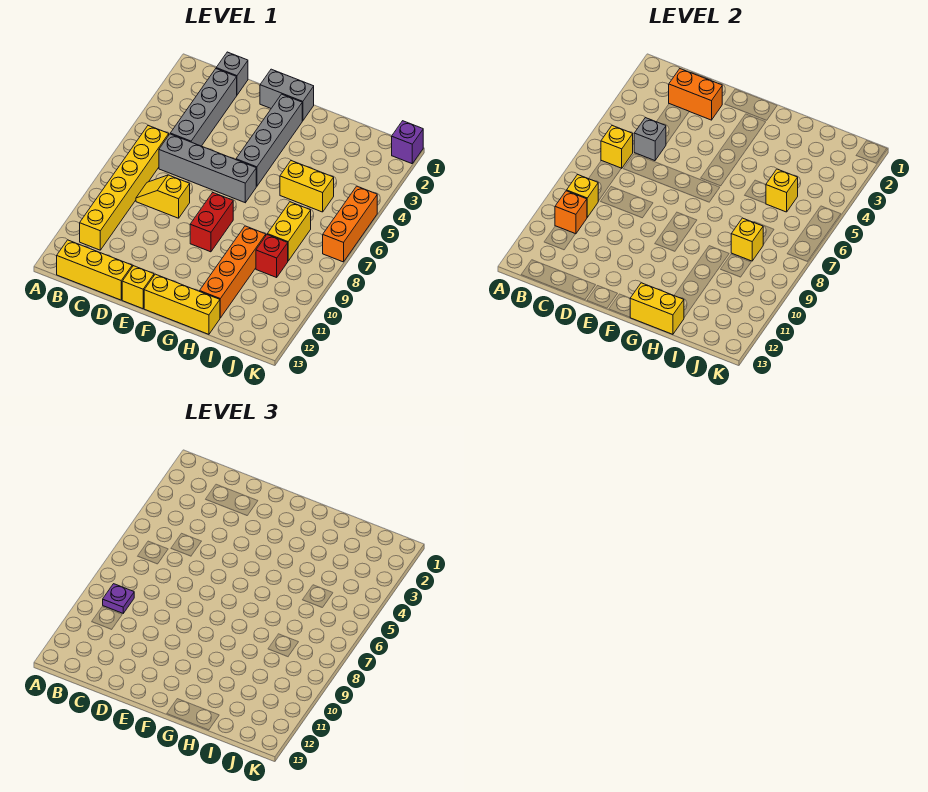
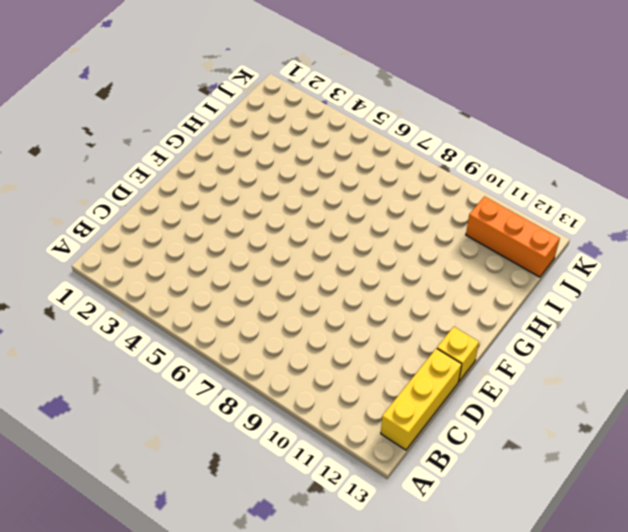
orange brick J11:J13 level 1 -> orange brick K5:K7 level 1
none -> yellow brick B6:B11 level 1
none -> grey brick C1 level 1
none -> grey brick C2:C5 level 1

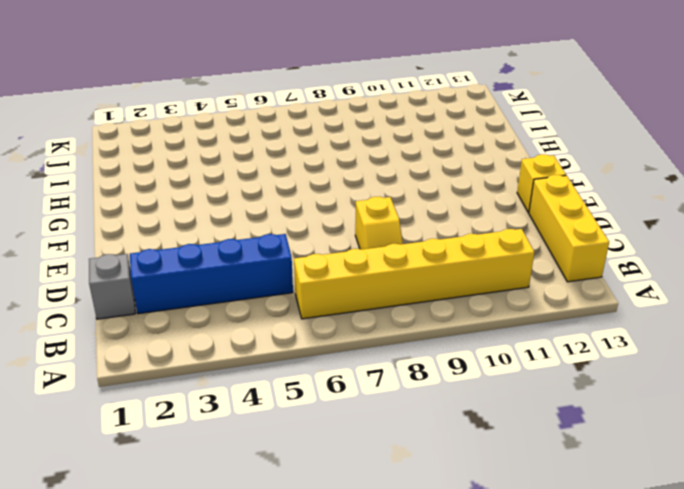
blue brick C2:C5 level 1 -> grey brick C2:C5 level 1
none -> grey brick C6:F6 level 1
none -> grey brick E1:F1 level 1
none -> grey brick F2:F5 level 1

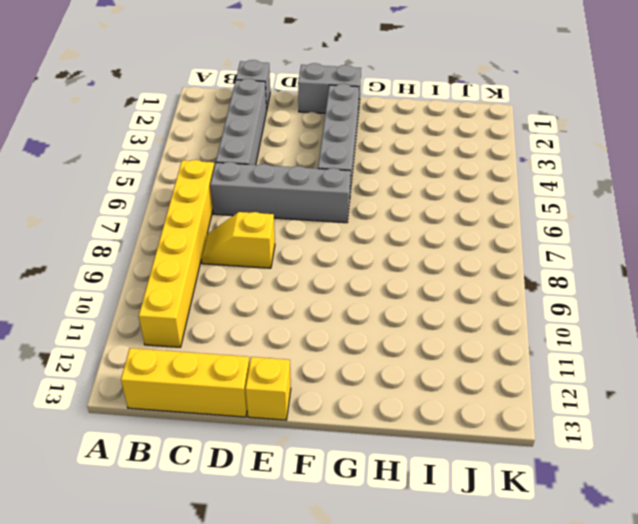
none -> red brick F8:F9 level 1
none -> yellow brick F13:H13 level 1
none -> yellow brick H5:I5 level 1

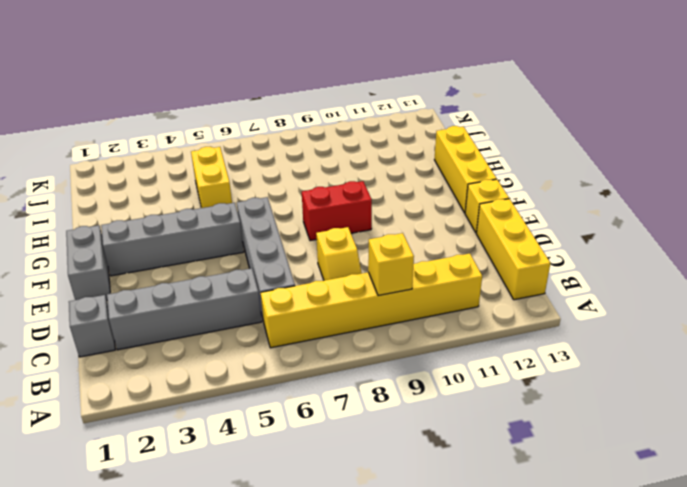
none -> orange brick H9:H12 level 1
none -> yellow brick I7:I8 level 1
none -> red brick I9 level 1

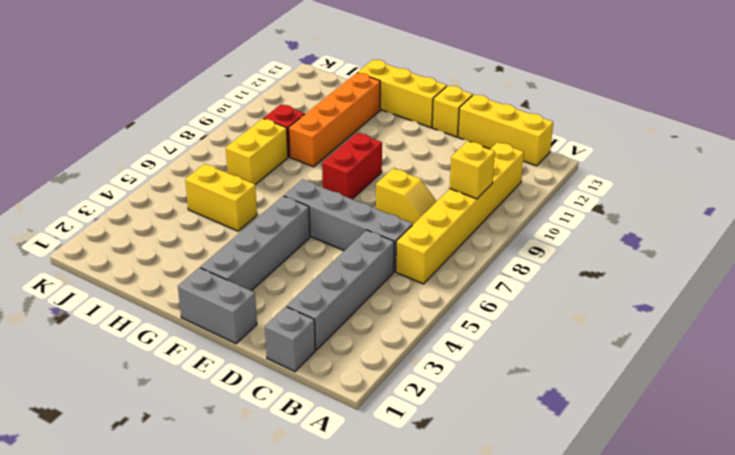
none -> purple brick K1 level 1
none -> orange brick K5:K7 level 1
none -> yellow brick B6 level 2

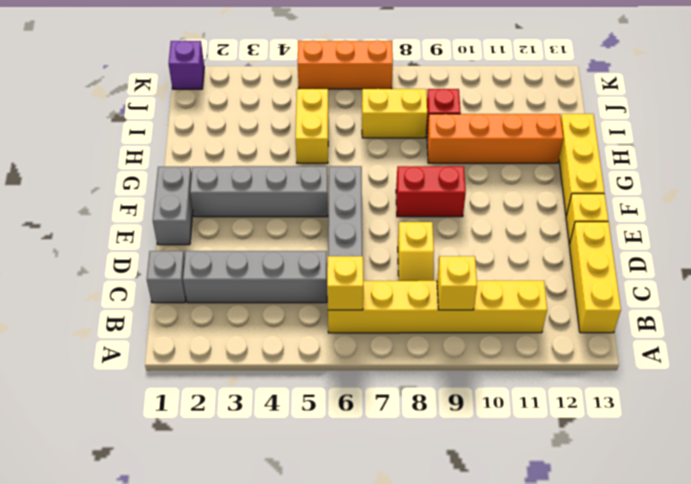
none -> orange brick B10 level 2
none -> orange brick C2:D2 level 2
none -> grey brick C5 level 2

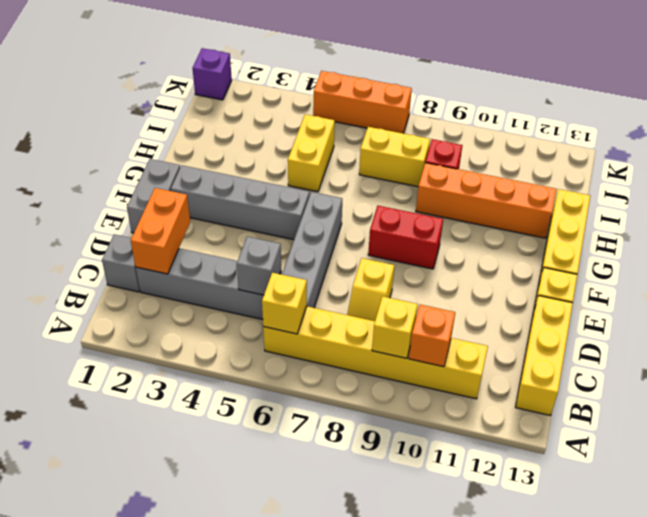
none -> yellow brick G13:H13 level 2
none -> yellow brick I5 level 2
none -> yellow brick I8 level 2

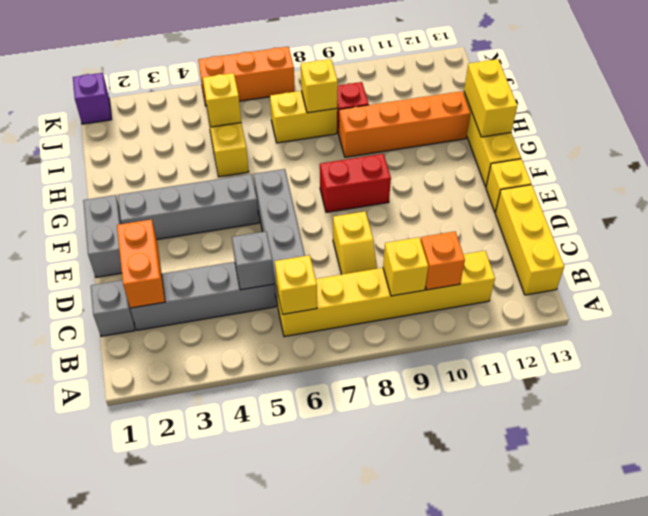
none -> purple plate B9 level 3

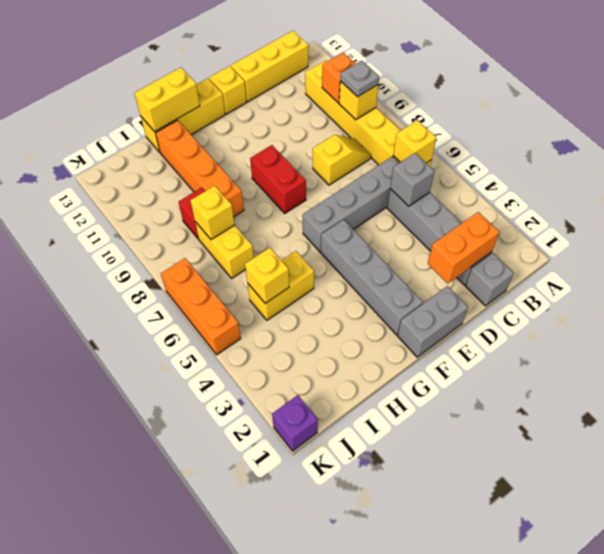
grey plate B9 level 3 -> purple plate B9 level 3

